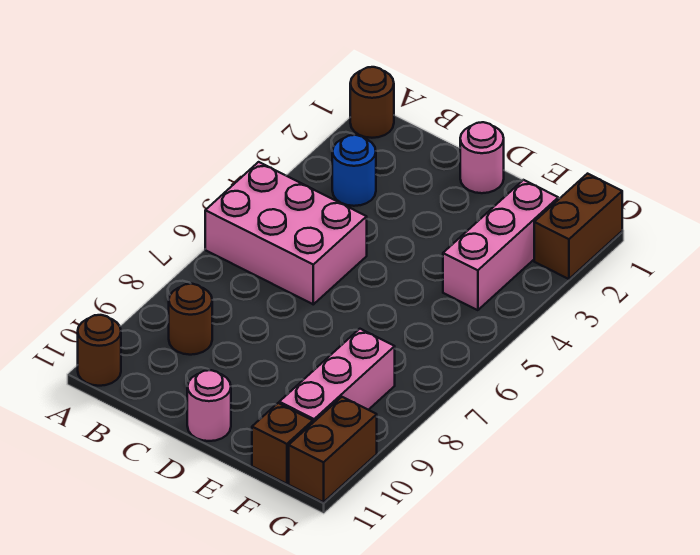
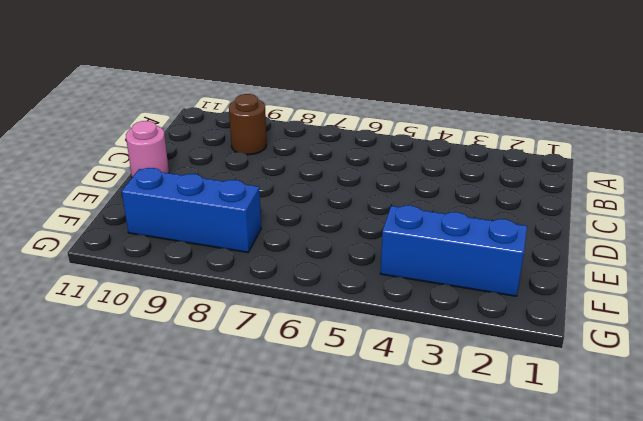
blue brick F2:F4 level 1 -> pink brick F2:F4 level 1
blue brick F8:F10 level 1 -> pink brick F8:F10 level 1
none -> brown round brick A1 level 1
none -> pink brick A5:C6 level 1
none -> brown round brick A11 level 1

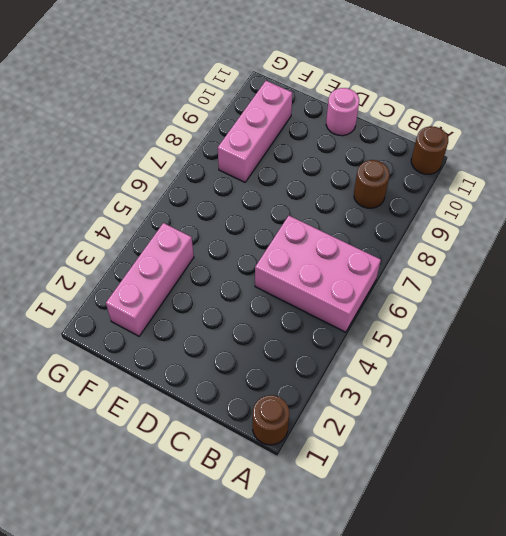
none -> blue round brick B3 level 1
none -> pink round brick D1 level 1
none -> brown brick F11 level 1

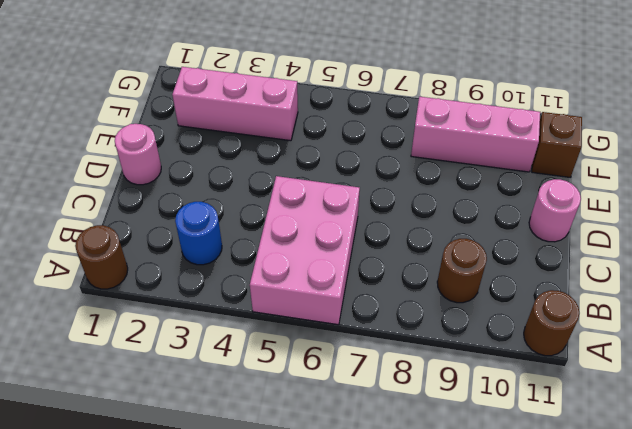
none -> brown brick G1:G2 level 1
none -> brown brick G10:G11 level 1

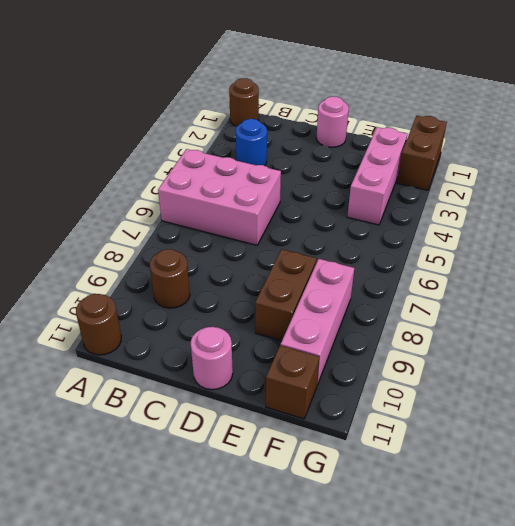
brown brick E8:E9 level 1 -> brown brick G10:G11 level 1

